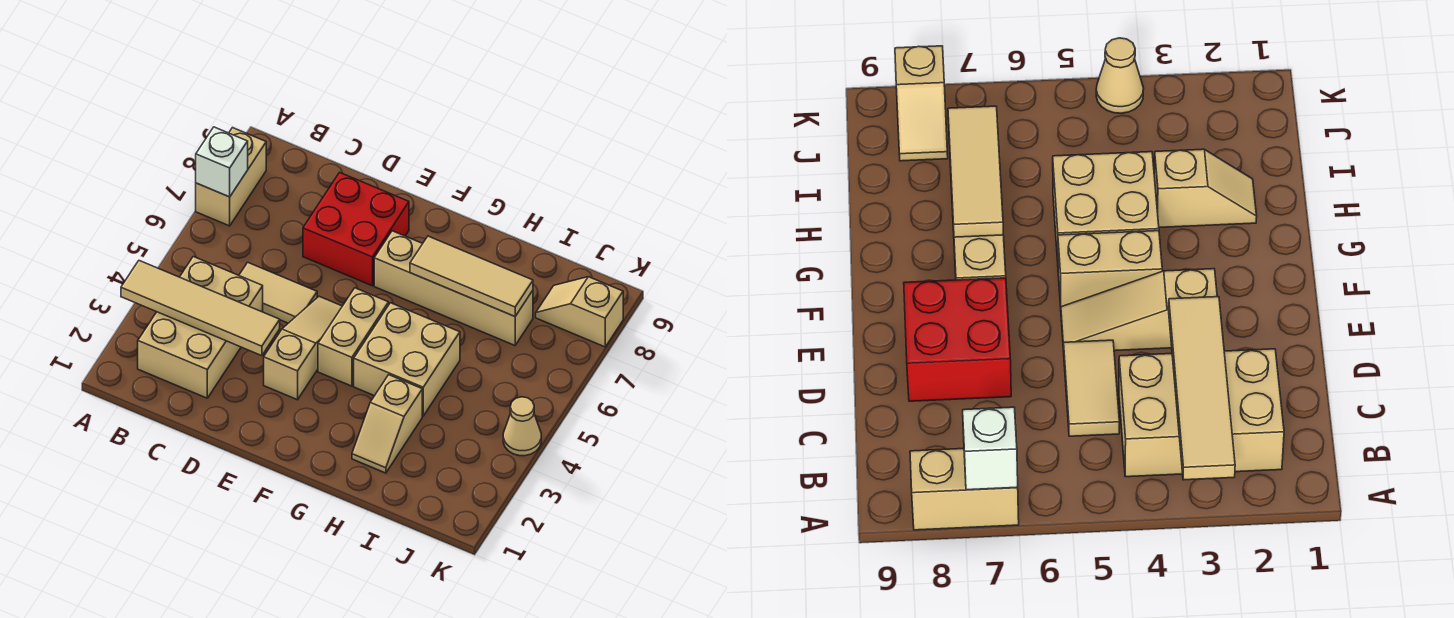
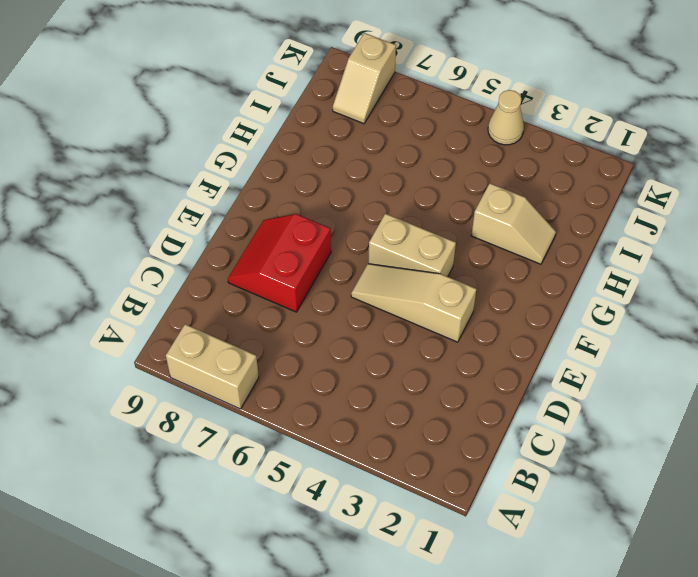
red slope D7:E8 level 1 top 7 -> red brick D7:E8 level 1
none -> tan brick B2:C4 level 1
none -> tan tile C5:D5 level 1
none -> tan brick F7:I7 level 1

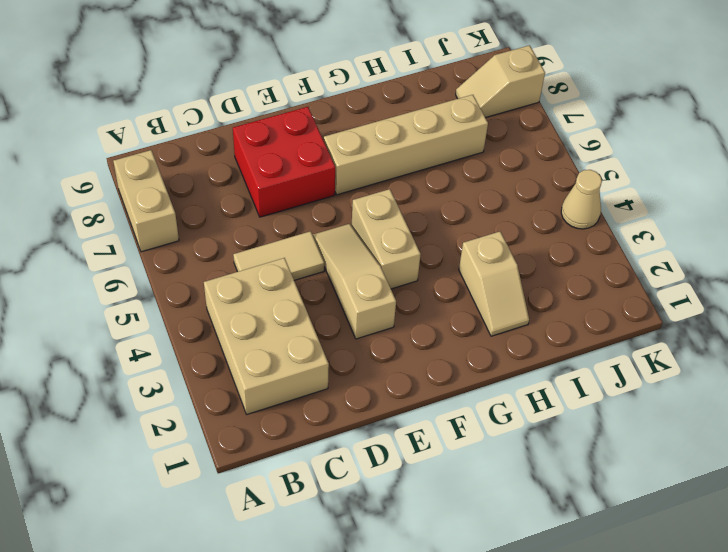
none -> tan brick G4:H5 level 1
none -> tan tile A3:D3 level 2
none -> white brick A7 level 2

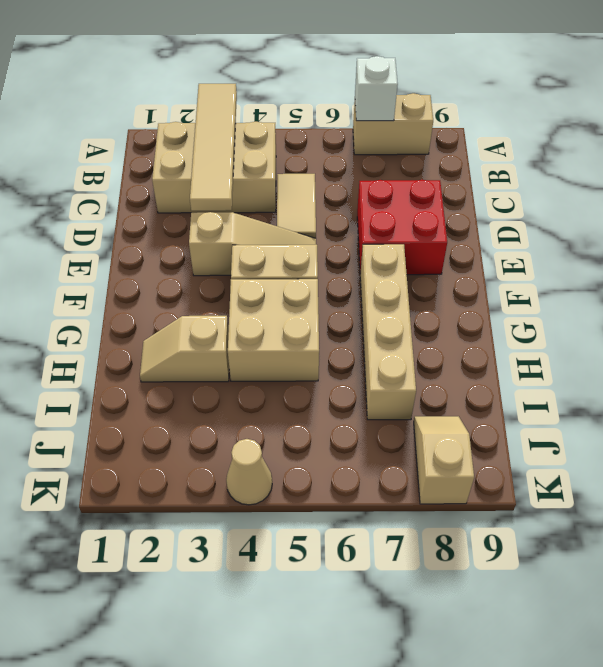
none -> tan tile G7:I7 level 2

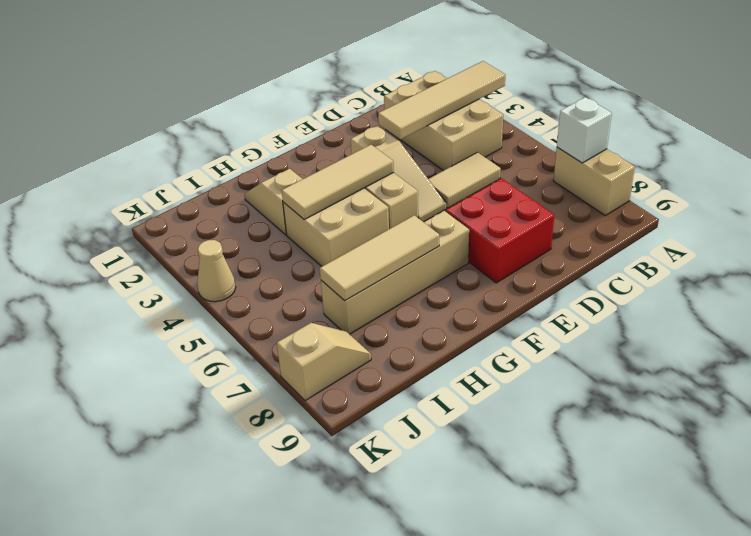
tan tile F4:H4 level 2 -> none

